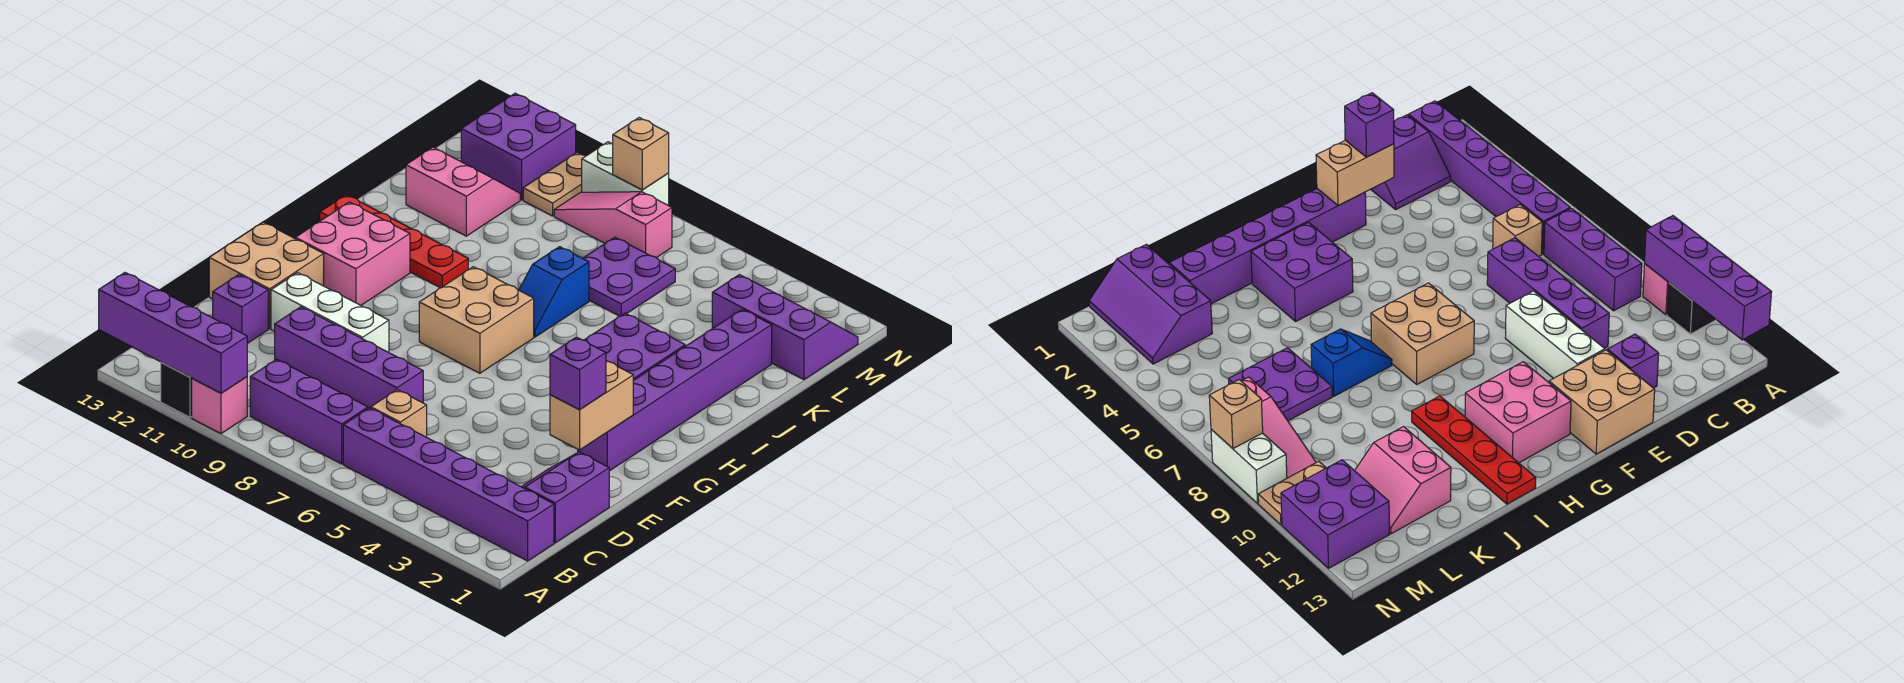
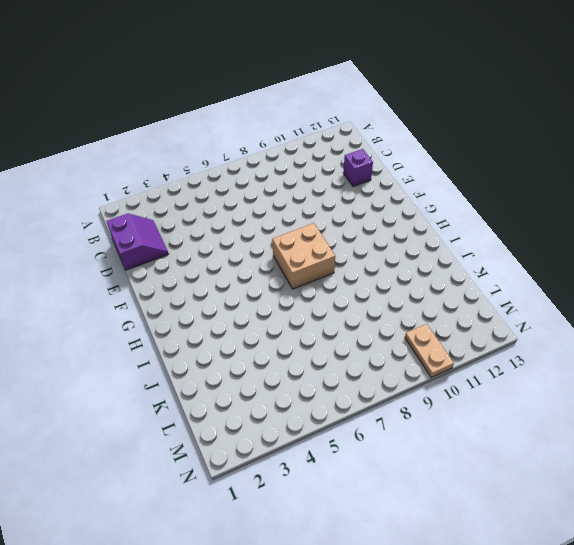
none -> pink brick A10 level 1
none -> black brick A11 level 1
none -> purple brick B1:B6 level 1

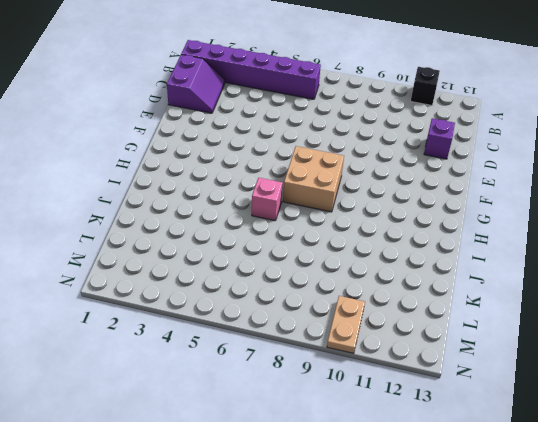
pink brick I6 level 1 -> pink brick A10 level 1
none -> purple brick B7:B9 level 1
none -> tan brick C6 level 1
none -> purple brick D7:D10 level 1

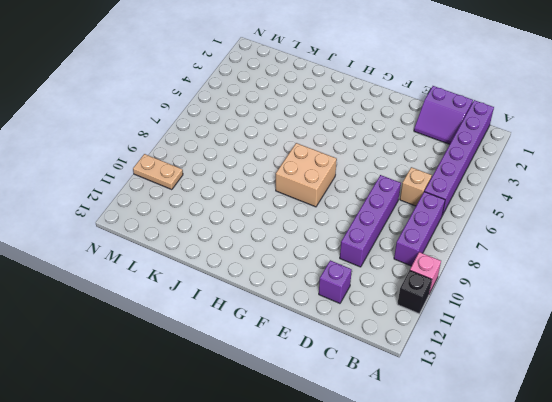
none -> white brick E9:E11 level 1
none -> tan brick E12:F13 level 1
none -> purple brick F2:K2 level 1

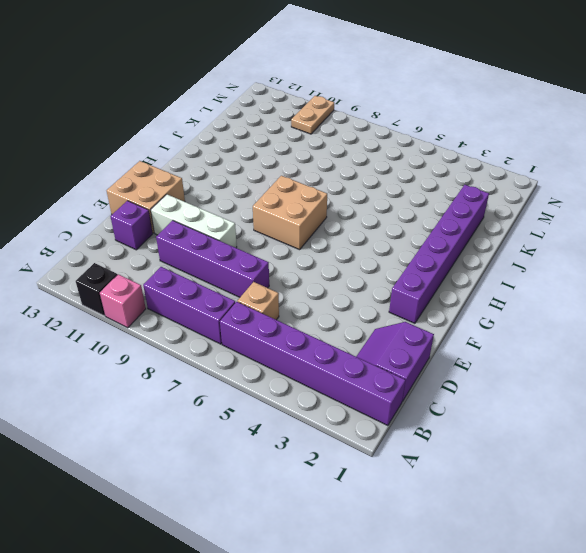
none -> pink brick G11:H12 level 1
none -> purple brick H3:I4 level 1
none -> blue slope I7:J7 level 1 top J

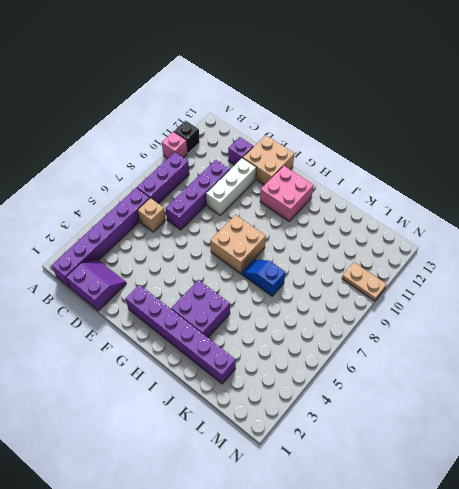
none -> red plate I10:I13 level 1
none -> purple plate K6:L7 level 1
none -> pink slope K11:L12 level 1 top K

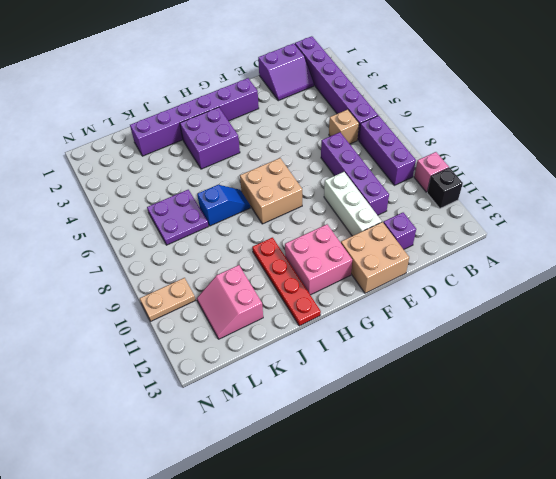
none -> purple slope L1:M3 level 1 top L
none -> pink slope M7:M9 level 1 top 7
none -> purple brick M11:N12 level 1

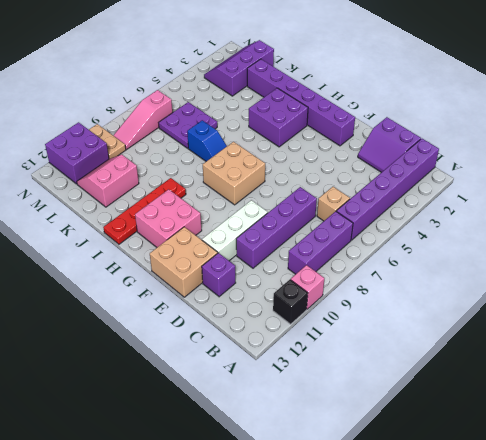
none -> white brick N8:N9 level 1
none -> purple brick A10:A13 level 2
none -> tan brick E2:F2 level 2

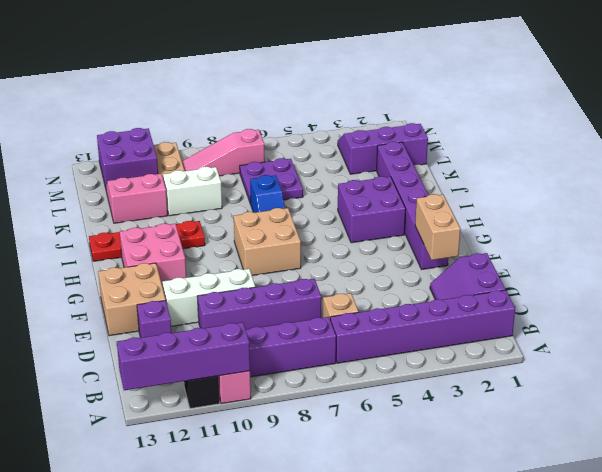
white brick K9:K10 level 1 -> white brick N8:N9 level 1
none -> tan brick N8 level 2
none -> purple brick E2 level 3

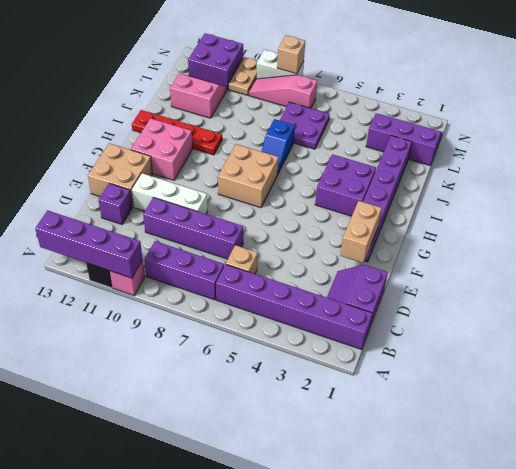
none -> purple brick E2 level 3

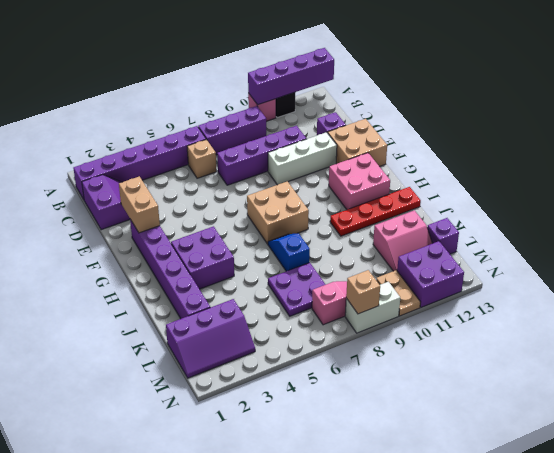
purple brick L13 level 1 -> purple brick E2 level 3

